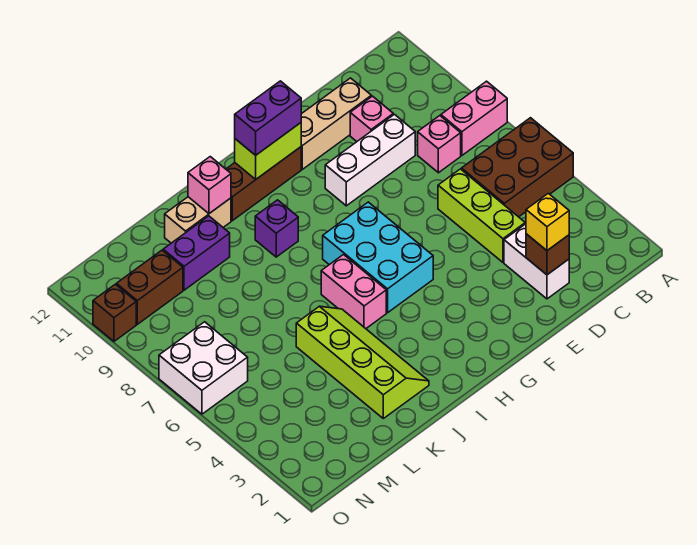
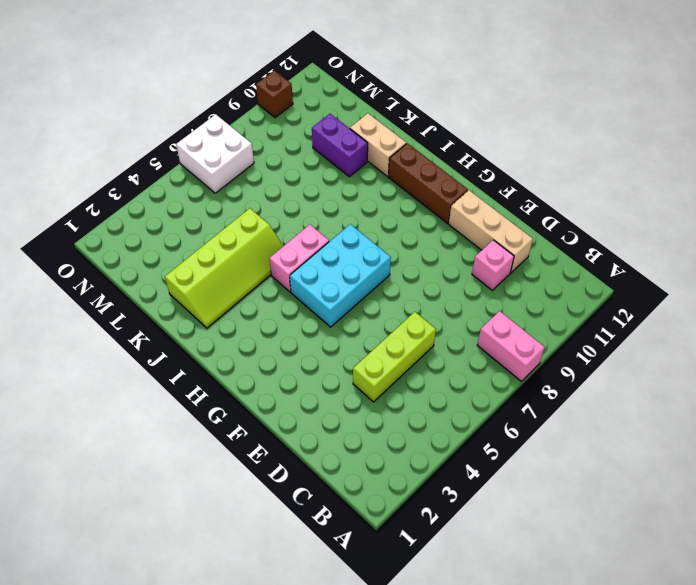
none -> brown brick A5:C6 level 1
none -> pink brick C8 level 1
none -> white brick D2:D3 level 1

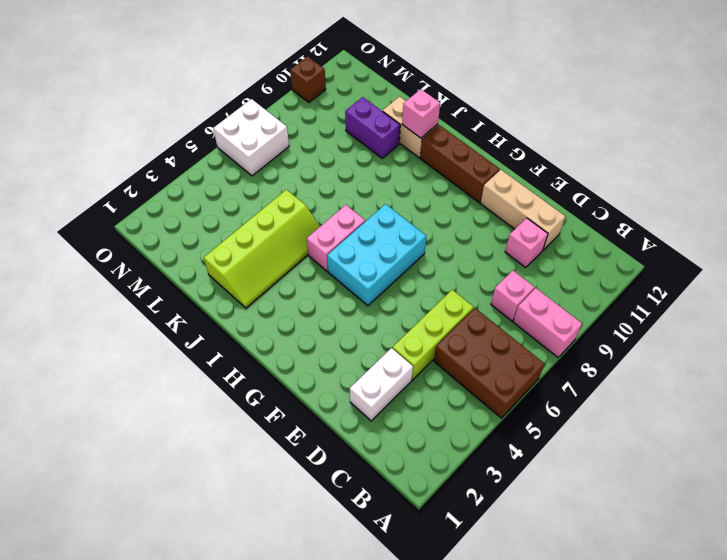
none -> white brick D9:F9 level 1
none -> purple brick I9 level 1
none -> brown brick M10:N10 level 1

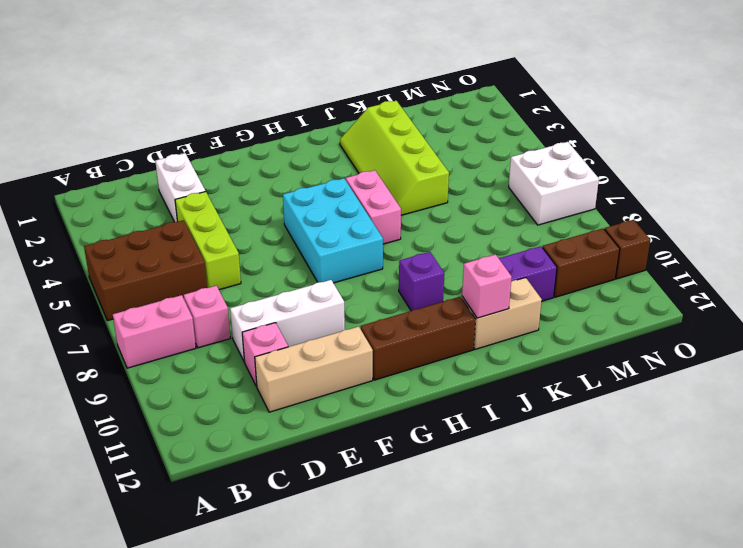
none -> brown brick D2 level 2
none -> lime brick G11:H11 level 2
none -> yellow brick D2 level 3

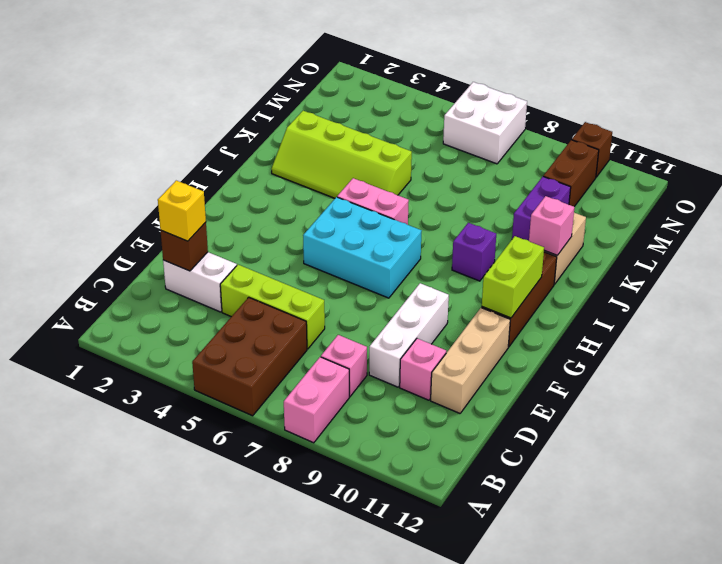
none -> purple brick G11:H11 level 3

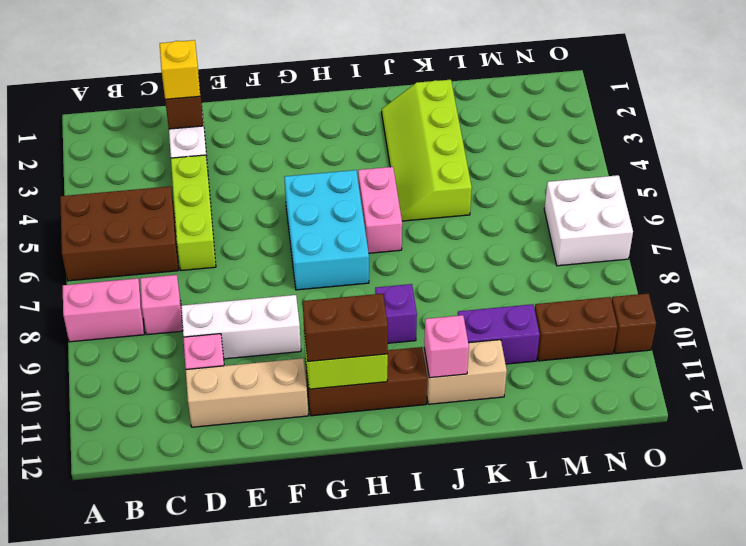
brown brick G11:H11 level 3 -> purple brick G11:H11 level 3

